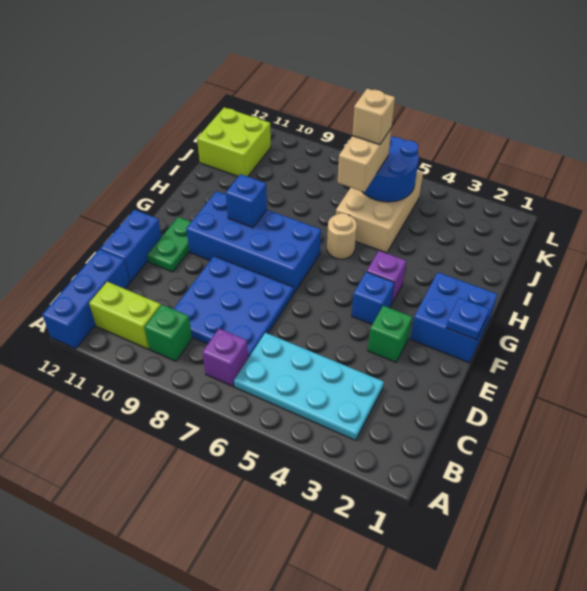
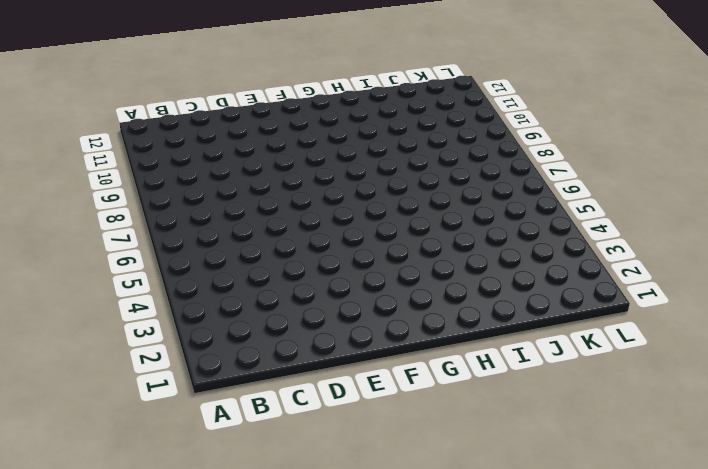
none -> blue brick A12:C12 level 1
none -> cyan plate B3:C6 level 1
none -> purple brick B7 level 1

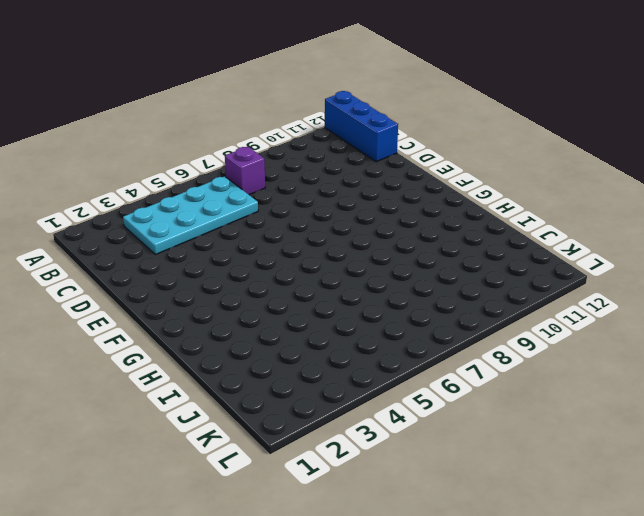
none -> green brick B9 level 1
none -> lime brick B10:B11 level 1
none -> blue plate C7:E9 level 1

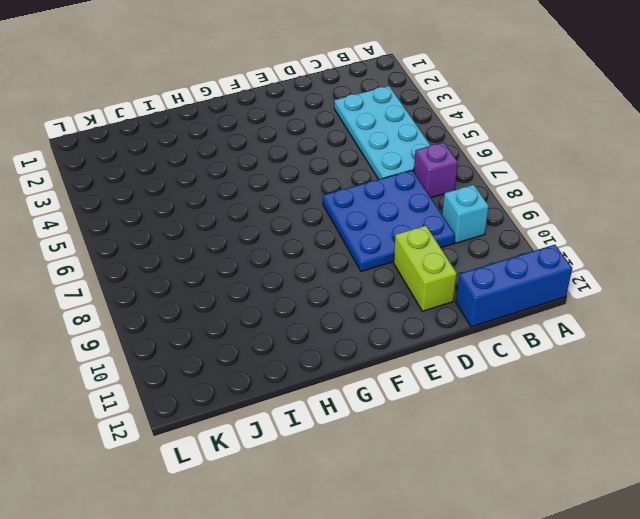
cyan brick B9 level 1 -> green brick B9 level 1
lime brick D10:D11 level 1 -> lime brick B10:B11 level 1
none -> blue brick D12:E12 level 1
none -> green brick E3 level 1
none -> green plate E11:F11 level 1

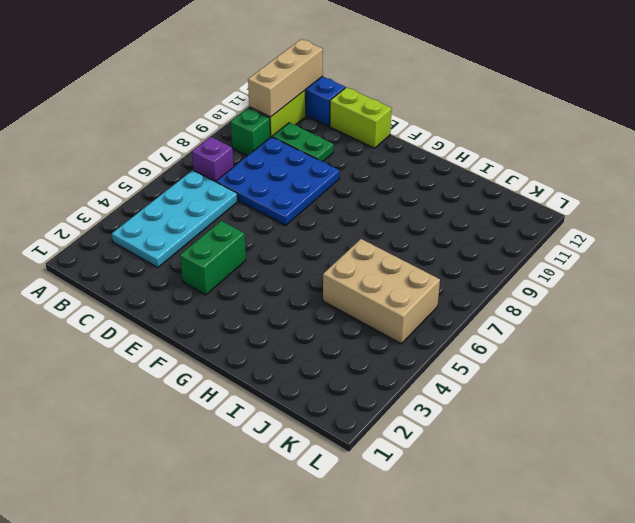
tan brick B10:B12 level 2 -> none
green plate C10:D10 level 1 -> green plate E11:F11 level 1
lime brick D12:E12 level 1 -> blue brick D12:E12 level 1
green brick E3:E4 level 1 -> green brick E3 level 1
none -> blue brick F1:G2 level 1
none -> blue brick F4 level 1
none -> blue brick F7:G10 level 1

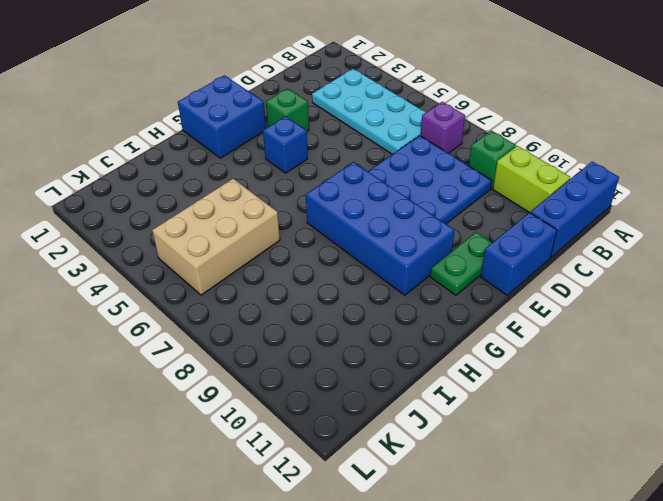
none -> purple brick G4 level 1
none -> tan round brick H6 level 1
none -> lime brick J11:K12 level 1

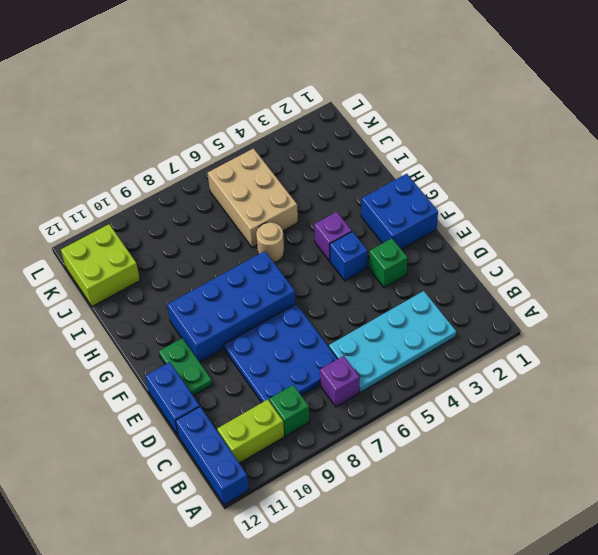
none -> blue plate F1 level 2
none -> blue brick G9 level 2
none -> blue round brick J5:K6 level 2

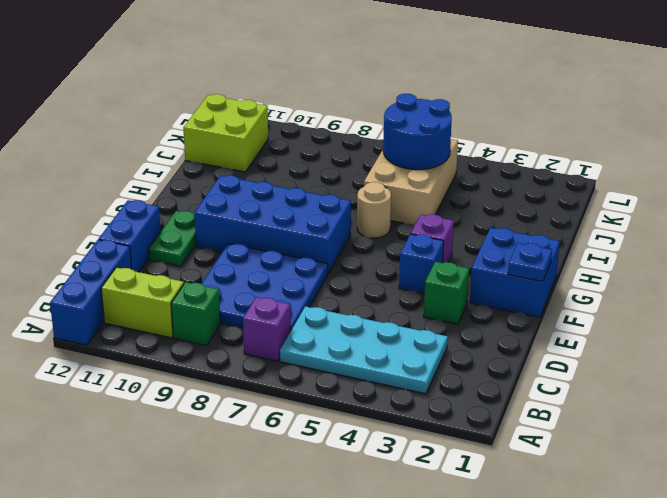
none -> blue brick G9 level 2
none -> tan brick I6:J6 level 3
none -> tan brick J6 level 4

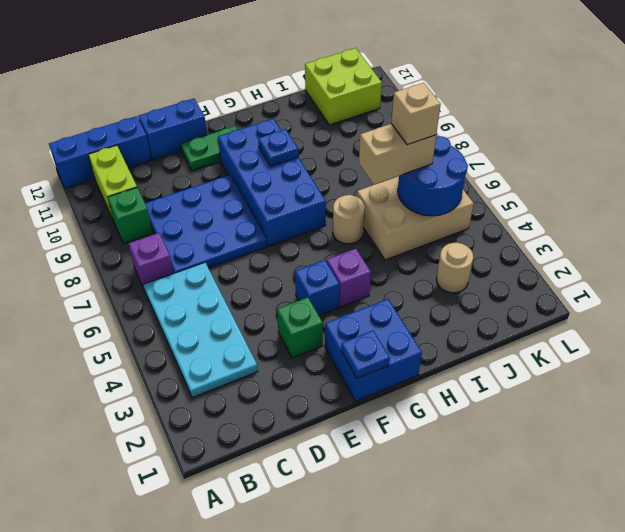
blue plate G9 level 2 -> blue brick G9 level 2
tan round brick J3 level 1 -> none

